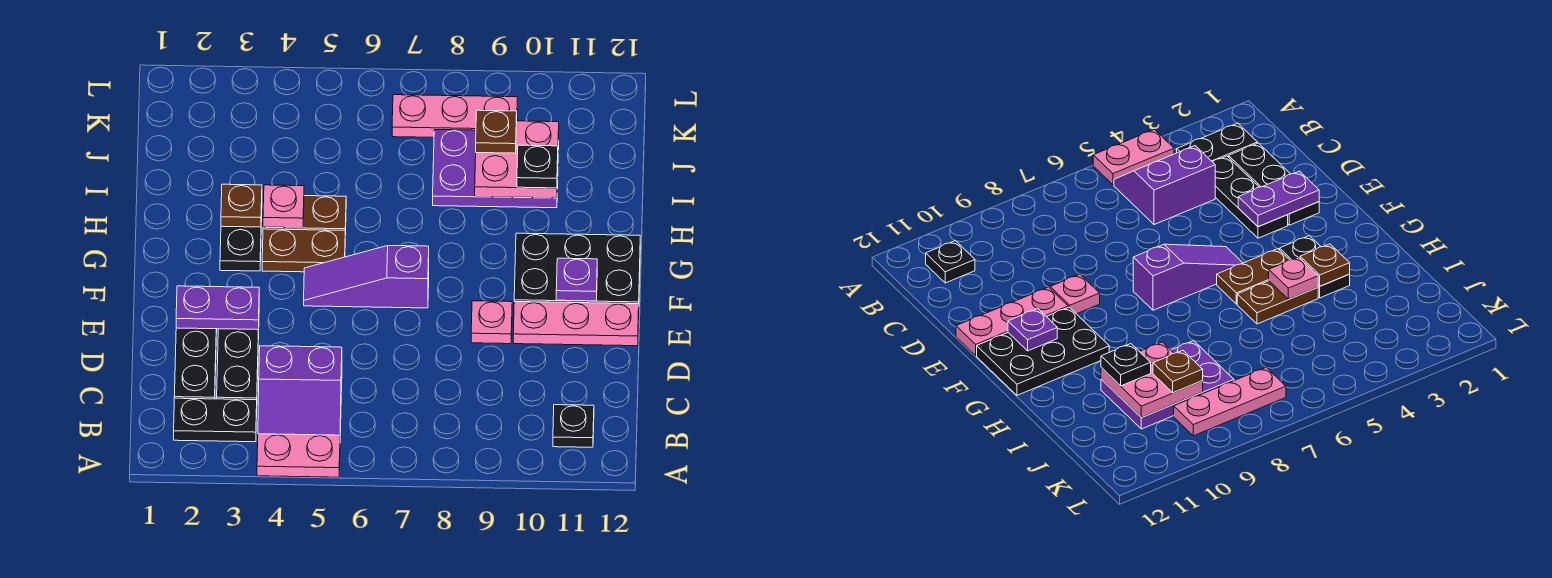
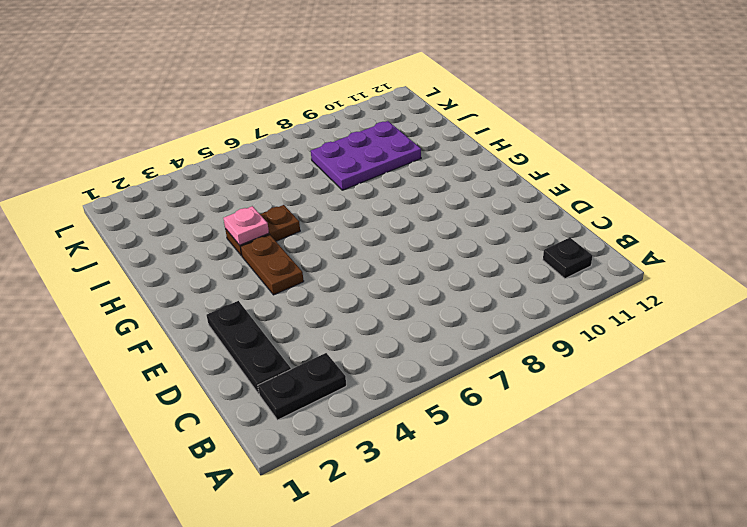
brown plate F4:G4 level 1 -> brown plate G4:G5 level 1
none -> pink plate A4:A5 level 1
none -> purple slope B4:C5 level 1 top C
none -> black plate C3:E3 level 1

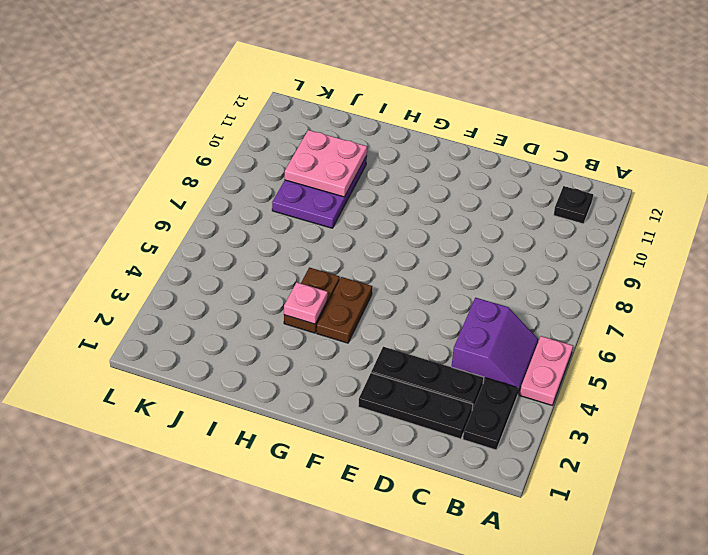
none -> pink plate E9 level 1
none -> pink plate E10:E12 level 1
none -> purple slope F5:F7 level 1 top 7

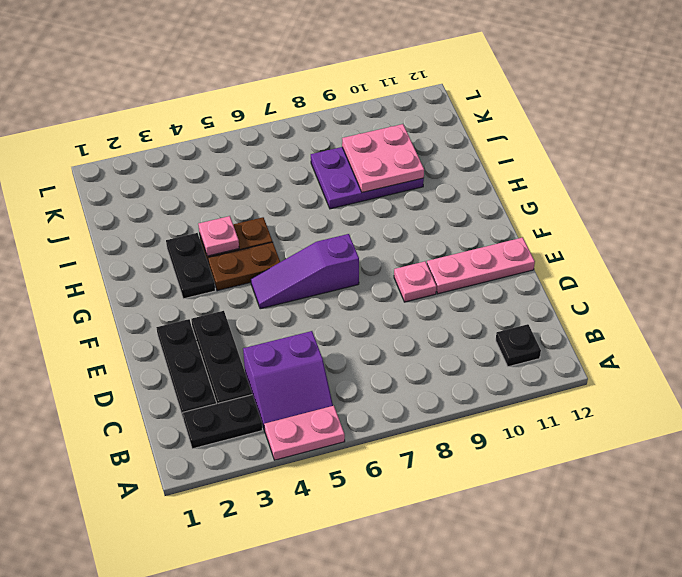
none -> black plate F10:G12 level 1
none -> pink plate K7:K9 level 1
none -> purple plate E2:E3 level 2

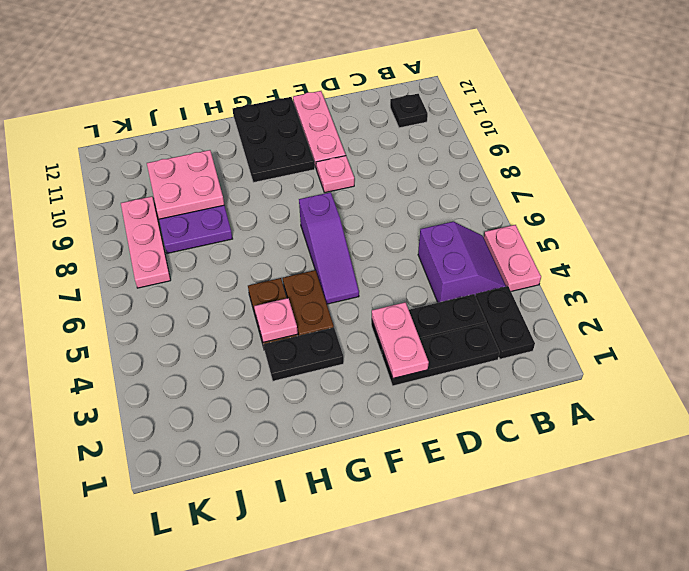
pink plate E2:E3 level 2 -> purple plate E2:E3 level 2
none -> purple plate F11 level 2
none -> brown plate H3 level 2
none -> black plate I10 level 3

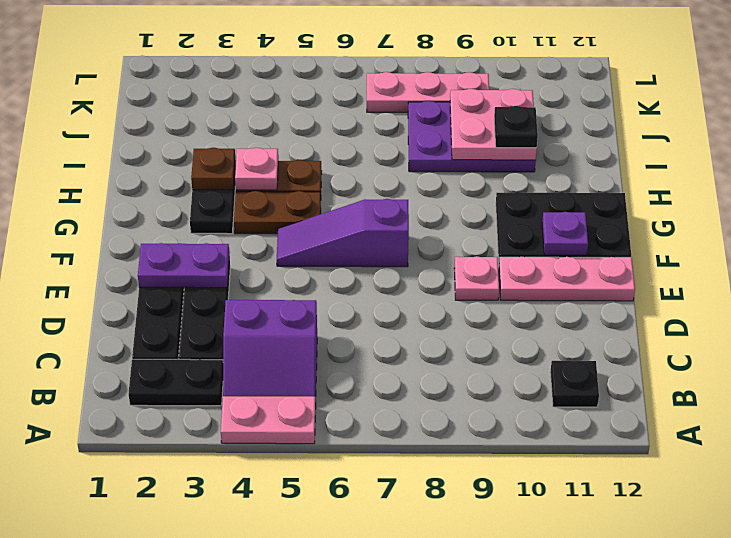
none -> brown plate J9 level 3

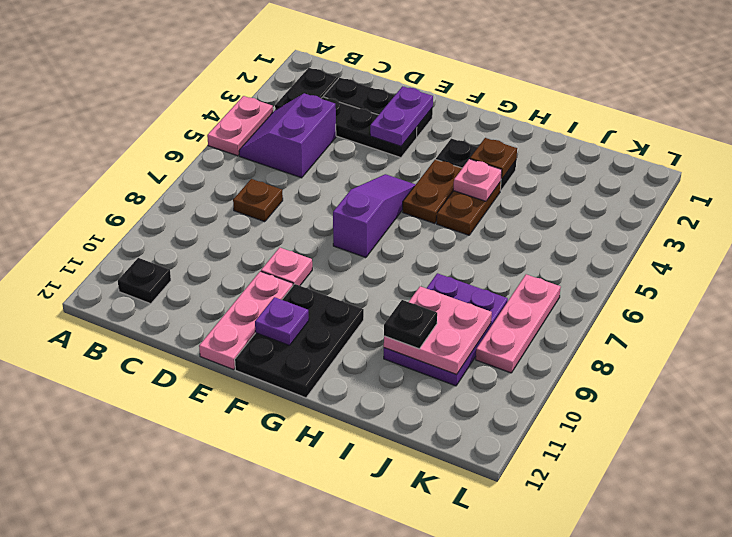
brown plate C7 level 1 -> brown plate J9 level 3

